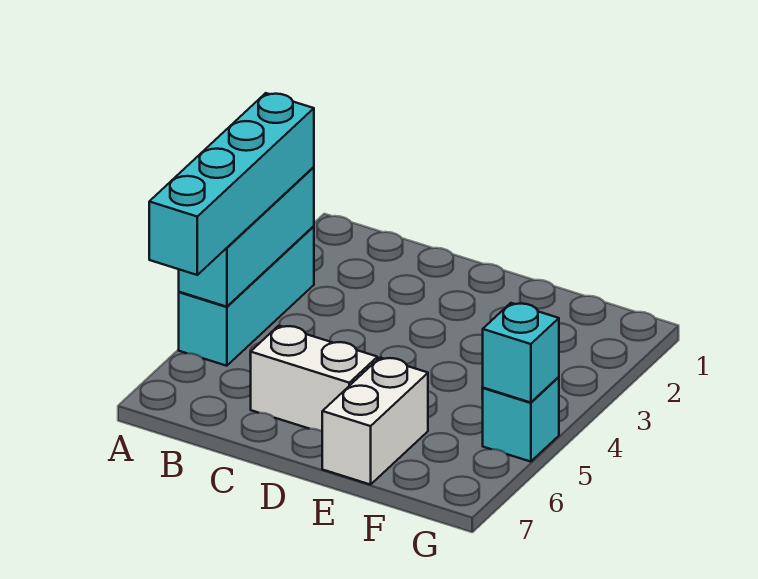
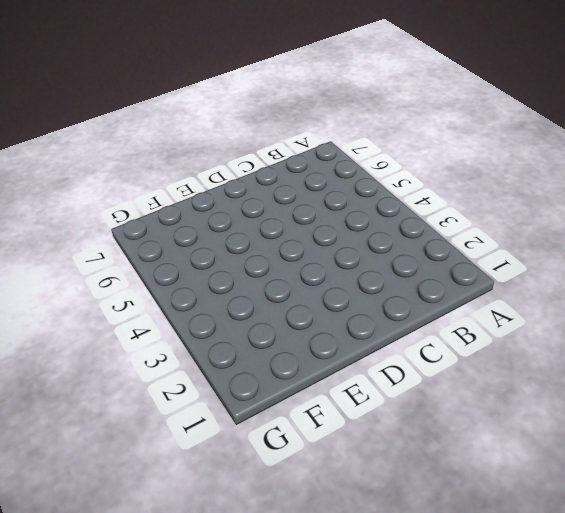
none -> cyan brick A3:A5 level 1
none -> white brick C6:D6 level 1

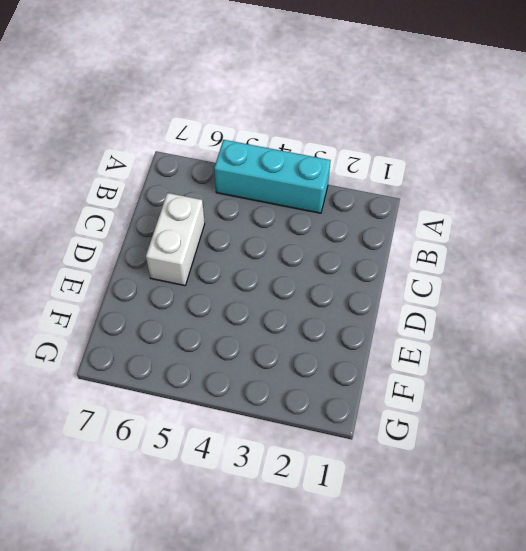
none -> white brick E6:E7 level 1
none -> cyan brick G5 level 1

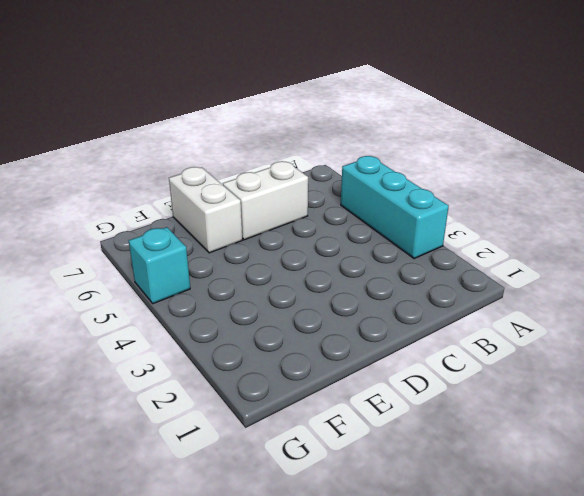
none -> cyan brick A3:A5 level 2
none -> cyan brick G5 level 2

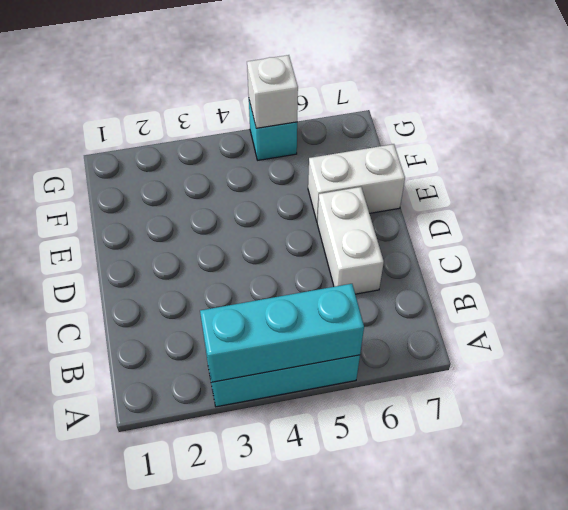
white brick G5 level 2 -> cyan brick G5 level 2
none -> cyan brick A3:A6 level 3

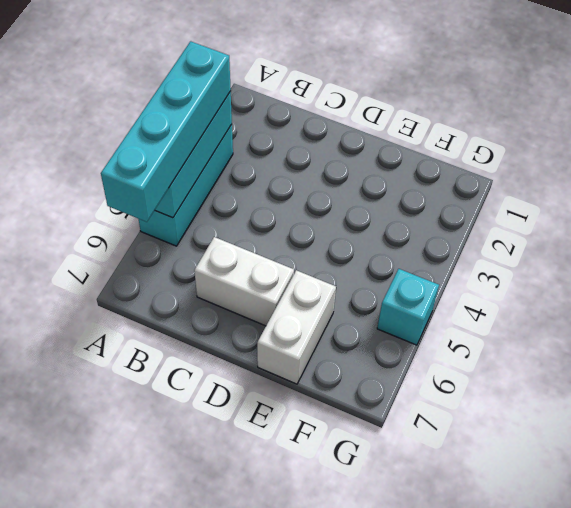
none -> cyan brick G5 level 2

